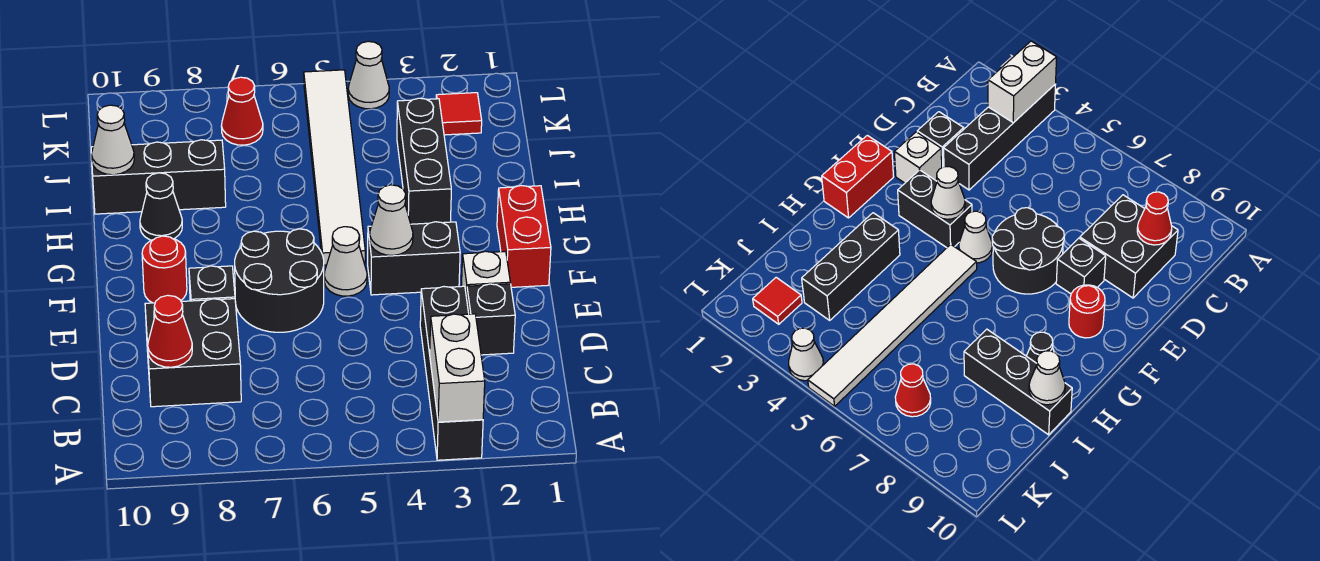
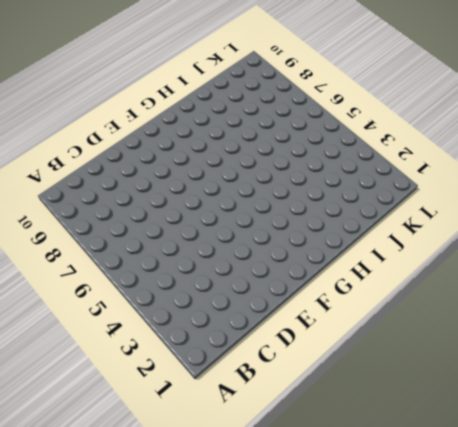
none -> black brick A3:D3 level 1
none -> black brick C8:D9 level 1
none -> black brick D2 level 1

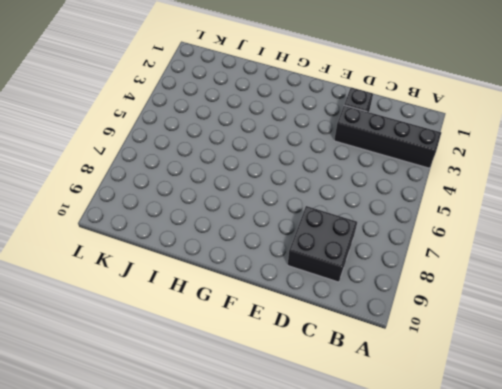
none -> white brick E2 level 1
none -> black round brick E6:F7 level 1
none -> black brick E8 level 1

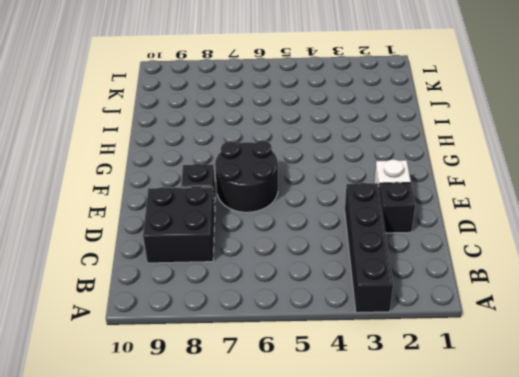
none -> red brick F1:G1 level 1
none -> black brick F3:F4 level 1
none -> white cone F5 level 1

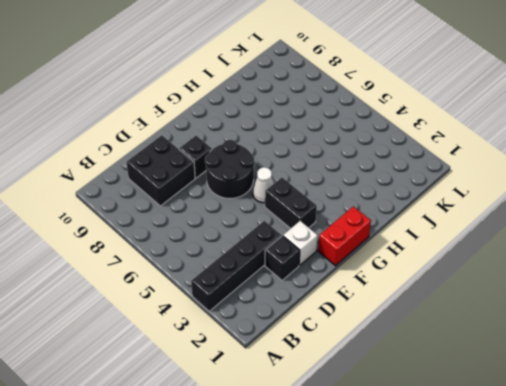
none -> red round brick F9 level 1
none -> white tile G5:L5 level 1
none -> black brick H3:J3 level 1

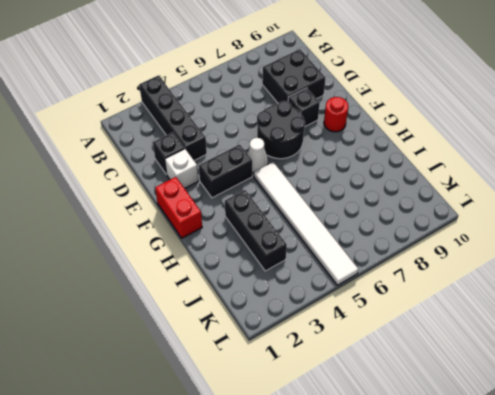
none -> black cone H9 level 1
none -> black brick I8:I10 level 1
none -> red tile K2 level 1

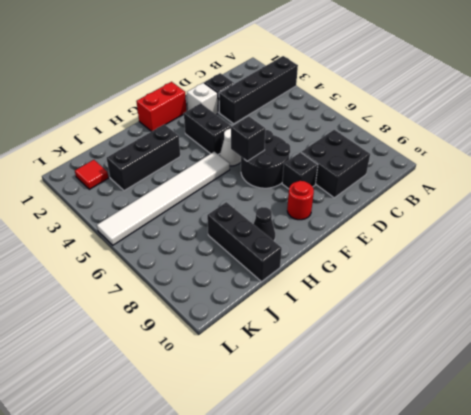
black brick F6 level 2 -> none
none -> red cone K7 level 1
none -> white cone L4 level 1
none -> white brick A3:B3 level 2

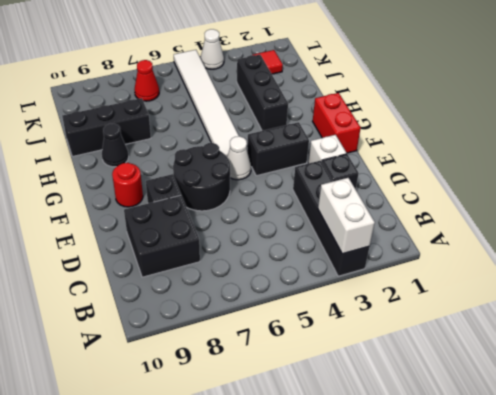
none -> red cone C9 level 2
none -> white cone F4 level 2
none -> white cone I10 level 2

